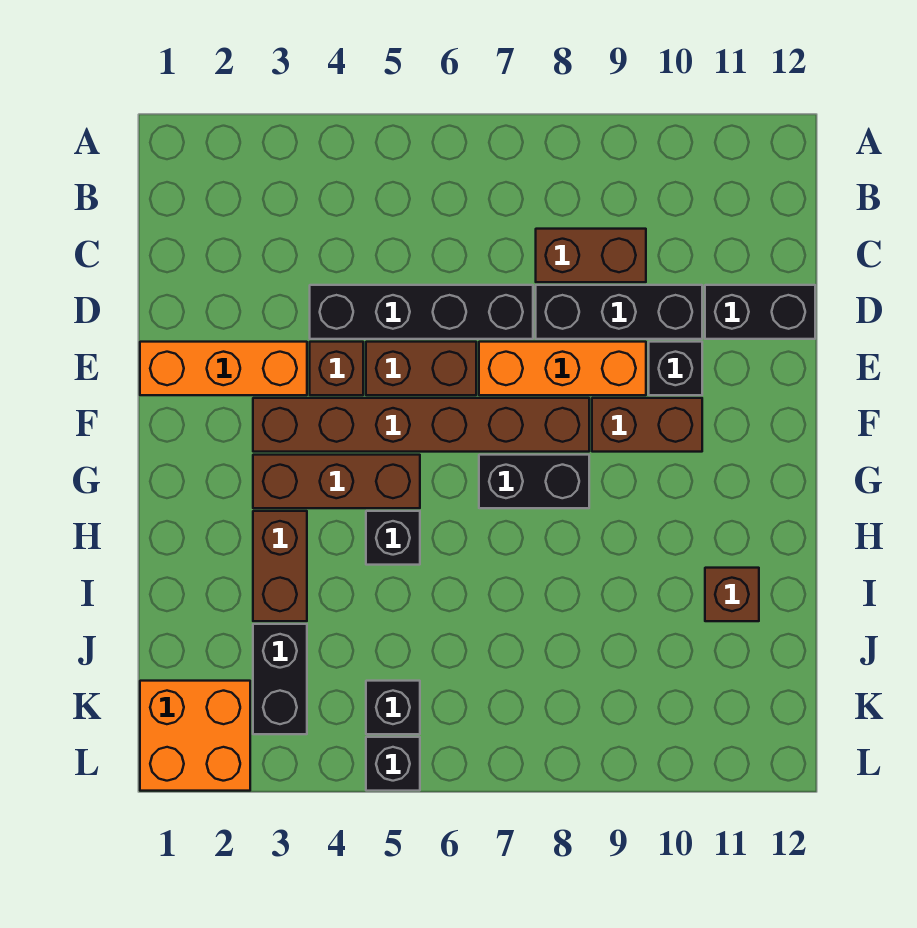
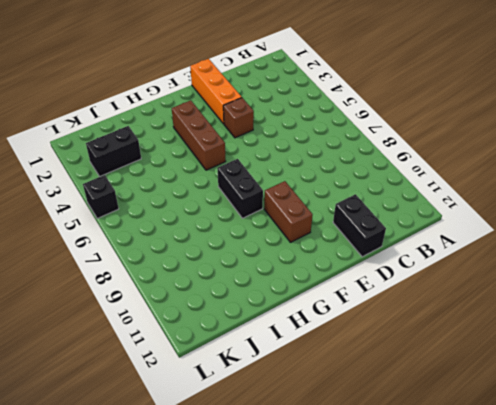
none -> brown brick C8:C9 level 1
none -> black brick D4:D7 level 1
none -> black brick D8:D10 level 1

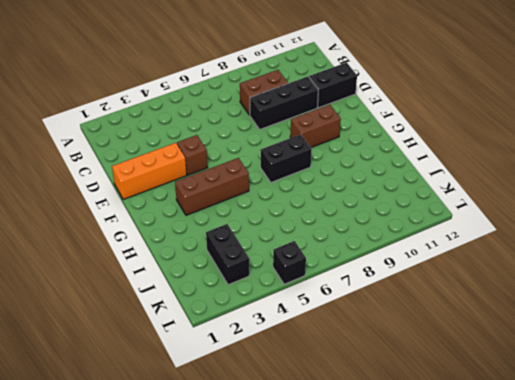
none -> black brick D4:D7 level 1
none -> brown brick E5:E6 level 1
none -> orange brick E7:E9 level 1

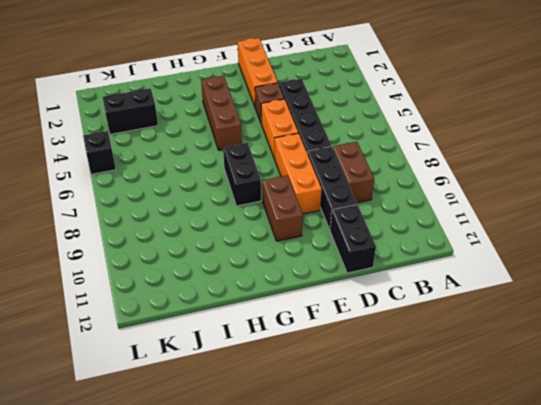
orange brick E5:E6 level 1 -> brown brick E5:E6 level 1
none -> black brick E10 level 1
none -> brown brick F3:F8 level 1
none -> brown brick H3:I3 level 1

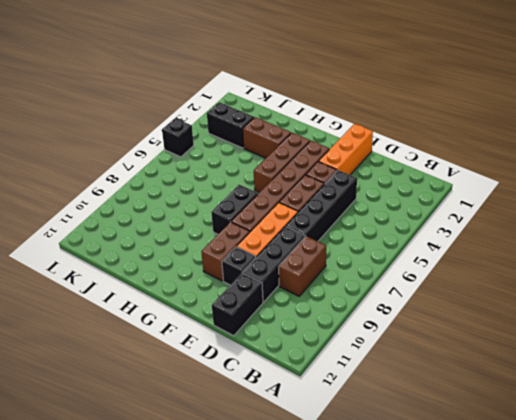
none -> black brick H5 level 1
none -> brown brick I11 level 1
none -> orange brick K1:L2 level 1

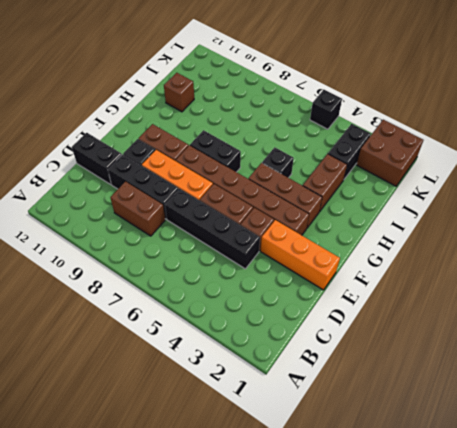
brown brick K1:L2 level 1 -> orange brick K1:L2 level 1
none -> black brick K5 level 1

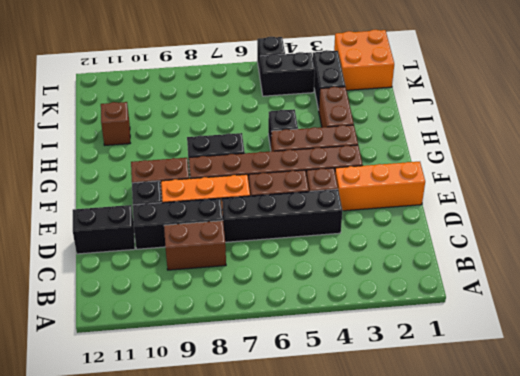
black brick K4:K5 level 1 -> black brick K5 level 1

